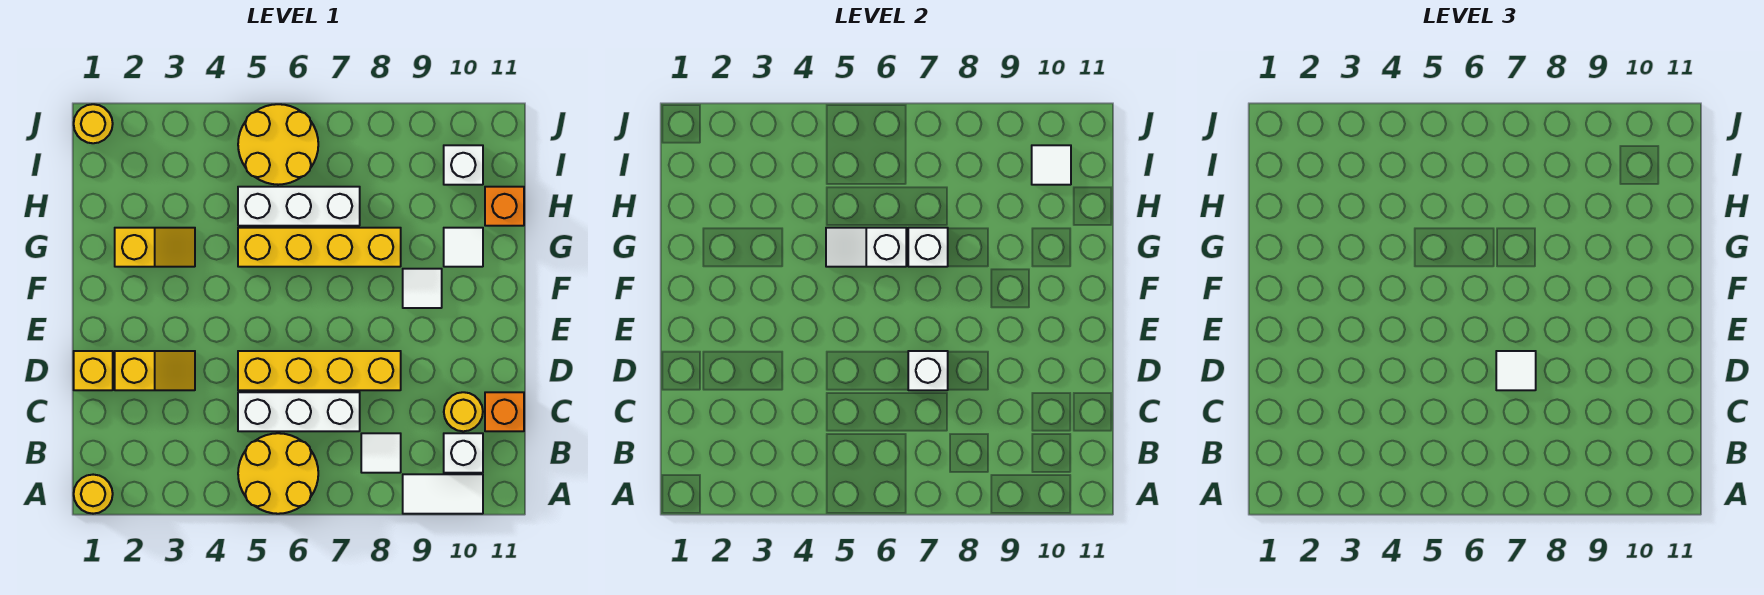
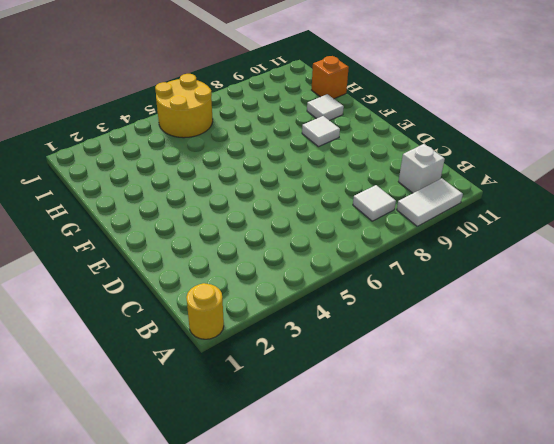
none -> yellow round brick A5:B6 level 1
none -> white brick C5:C7 level 1
none -> yellow round brick C10 level 1

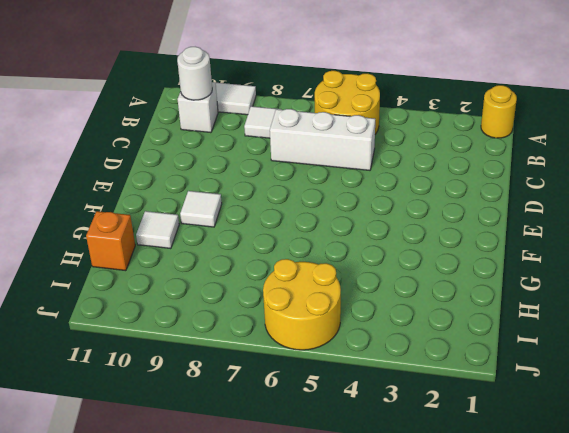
white round brick B10 level 2 -> none
none -> yellow round brick C10 level 1
none -> orange brick C11 level 1
none -> yellow brick D1 level 1

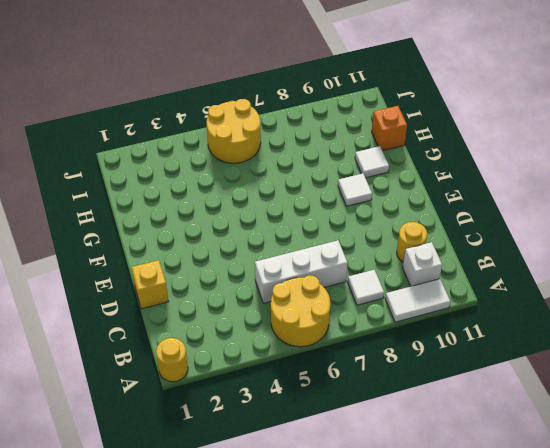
none -> orange brick C11 level 1
none -> yellow slope D2:D3 level 1 top 2
none -> yellow brick D5:D8 level 1

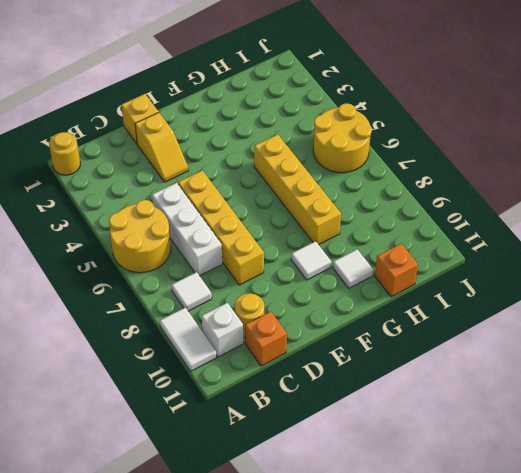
none -> yellow slope G2:G3 level 1 top 2
none -> white brick H5:H7 level 1
none -> white brick I10 level 1

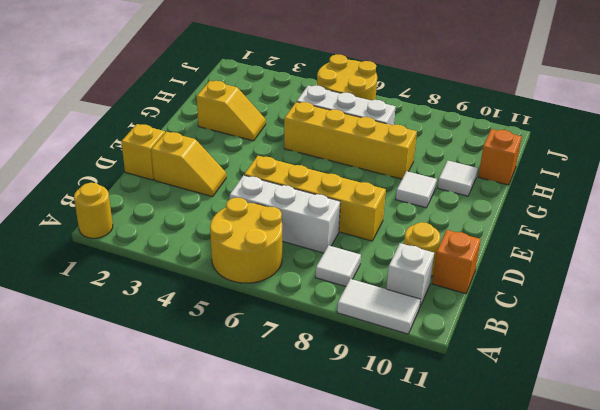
none -> white brick I10 level 1
none -> yellow round brick J1 level 1
none -> white brick D7 level 2

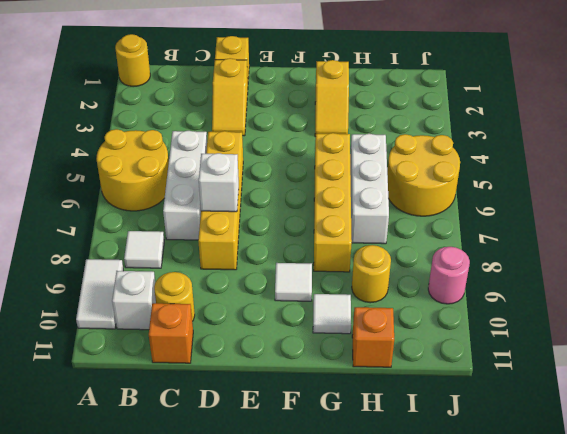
yellow round brick H9 level 1 -> yellow round brick J1 level 1
pink round brick J9 level 1 -> none
none -> white brick I10 level 1
none -> white slope G5:G6 level 2 top 6
none -> white brick G7 level 2

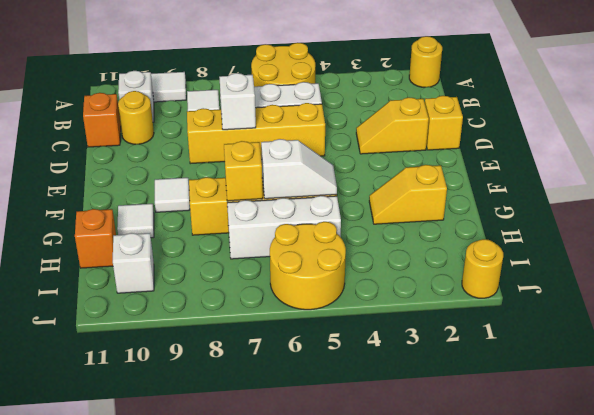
yellow brick G7 level 2 -> white brick G7 level 2
none -> white tile I10 level 2
none -> white tile D7 level 3

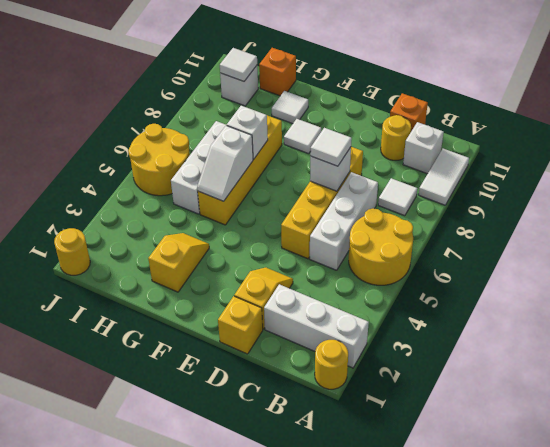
white brick A2:C2 level 1 -> none

